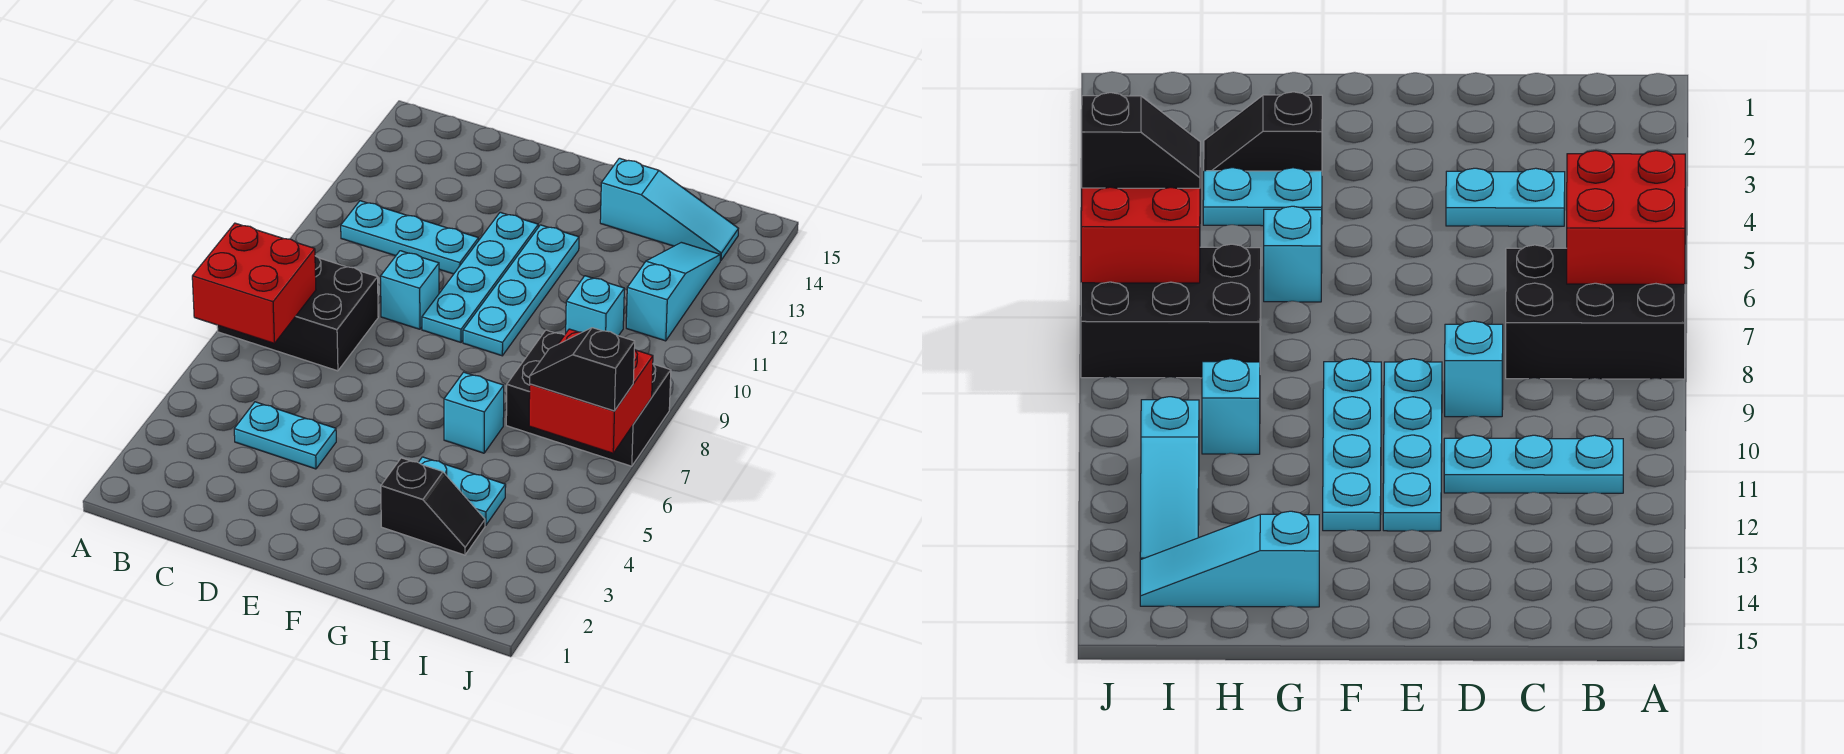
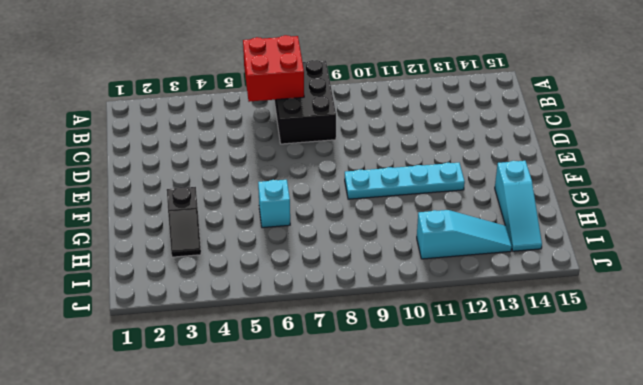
none -> cyan plate B11:D11 level 1
none -> cyan plate C4:D4 level 1
none -> cyan brick D9 level 1

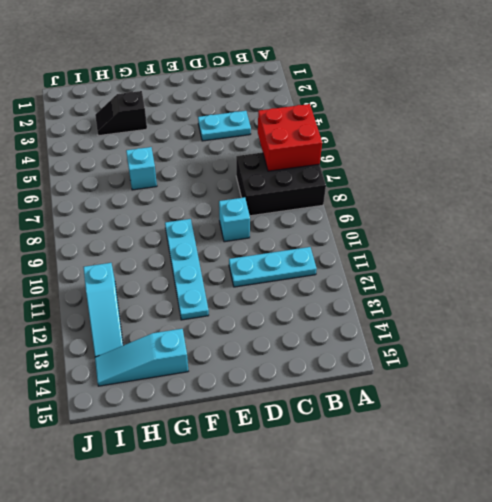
none -> cyan plate E9:E12 level 1
none -> cyan plate G4:H4 level 1
none -> black brick H7:J8 level 1

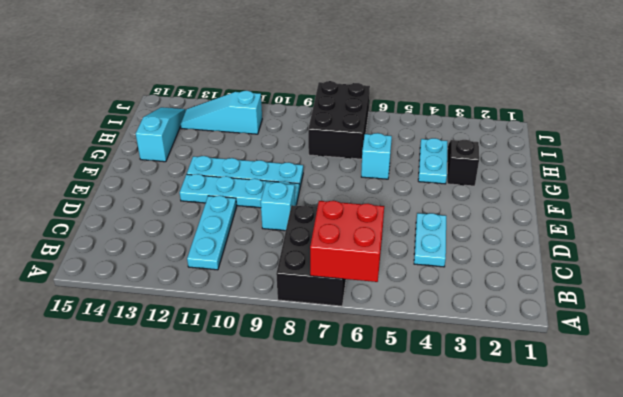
none -> cyan brick H10 level 1
none -> red brick I6:J7 level 2
none -> black slope I6:J6 level 3 top J

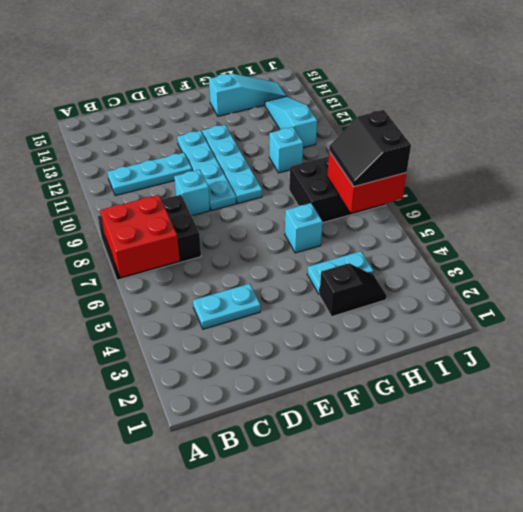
black slope I6:J7 level 3 top J -> black slope I6:J6 level 3 top J

